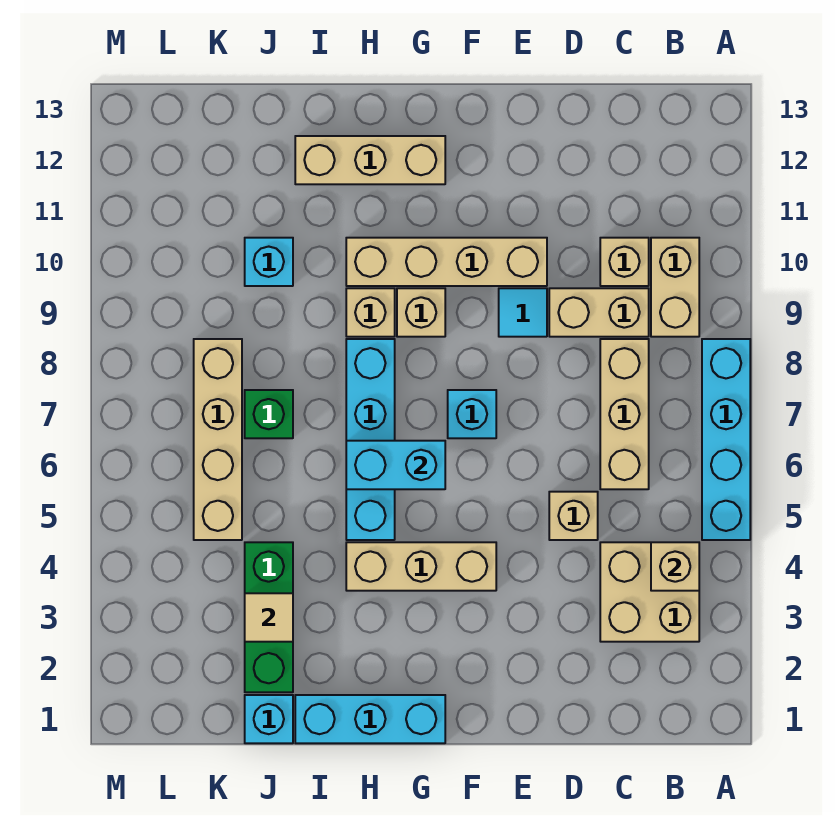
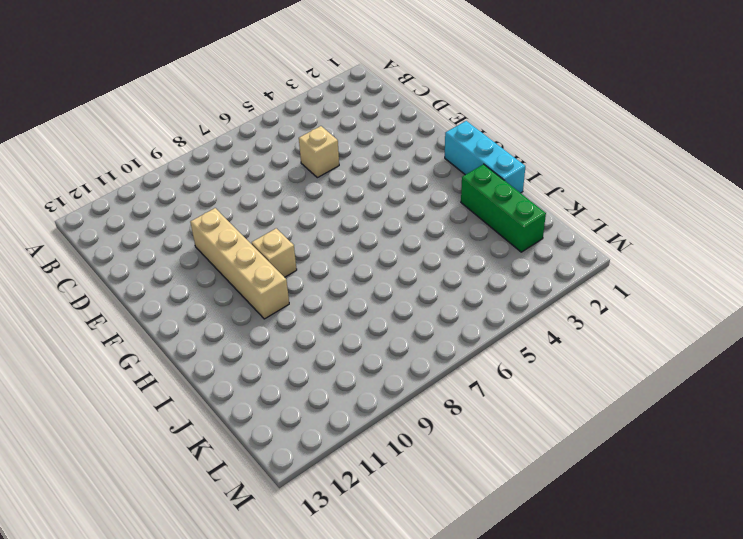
green brick I2:K2 level 1 -> green brick J2:J4 level 1
none -> cyan brick A5:A8 level 1
none -> tan brick B3:C4 level 1
none -> tan brick B9:B10 level 1

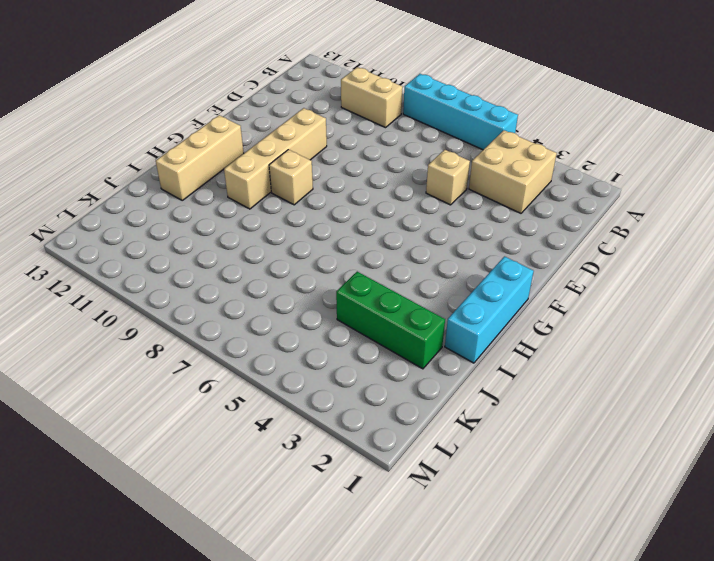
none -> tan brick C6:C8 level 1
none -> tan brick C9:D9 level 1
none -> tan brick C10 level 1

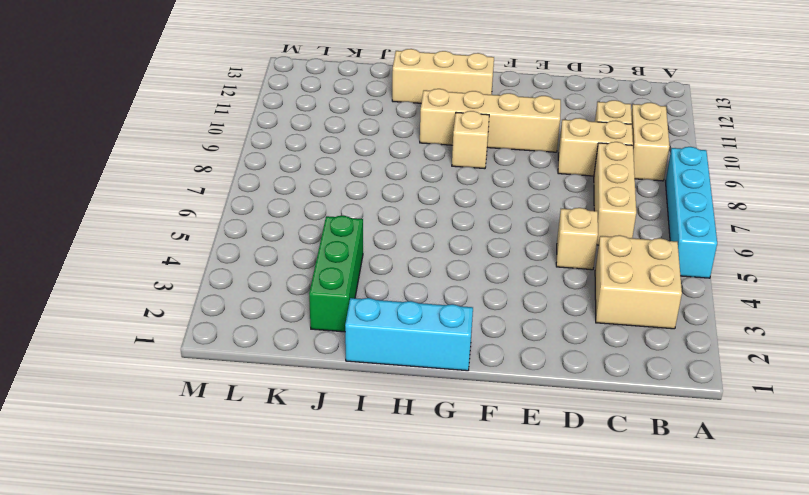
none -> cyan tile E9 level 1
none -> tan brick F4:H4 level 1
none -> cyan brick F7 level 1

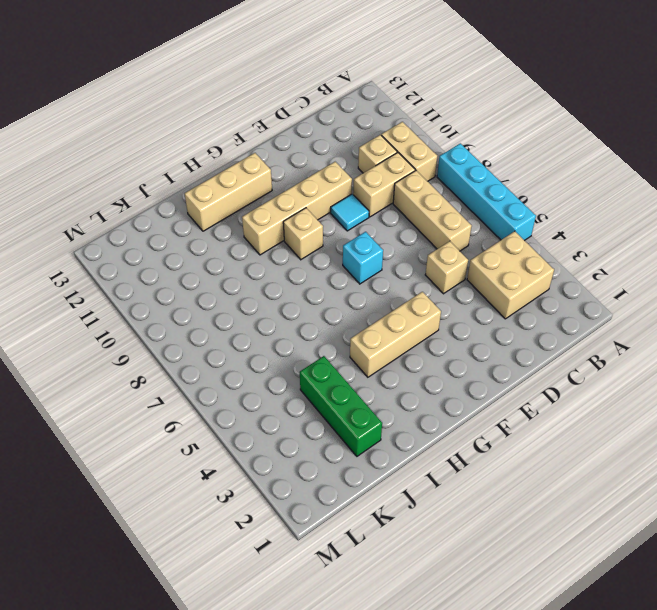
none -> cyan brick G1:I1 level 1
none -> cyan brick H5:H8 level 1
none -> tan brick H9 level 1

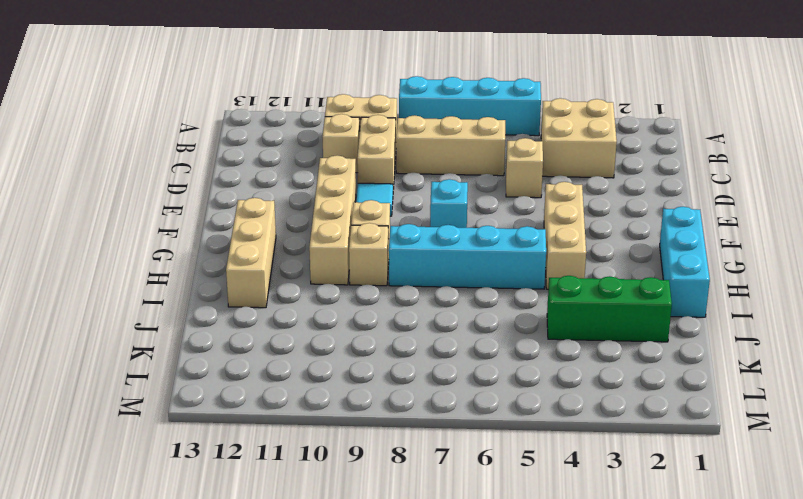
none -> cyan brick J1 level 1
none -> green brick J7 level 1
none -> cyan brick J10 level 1

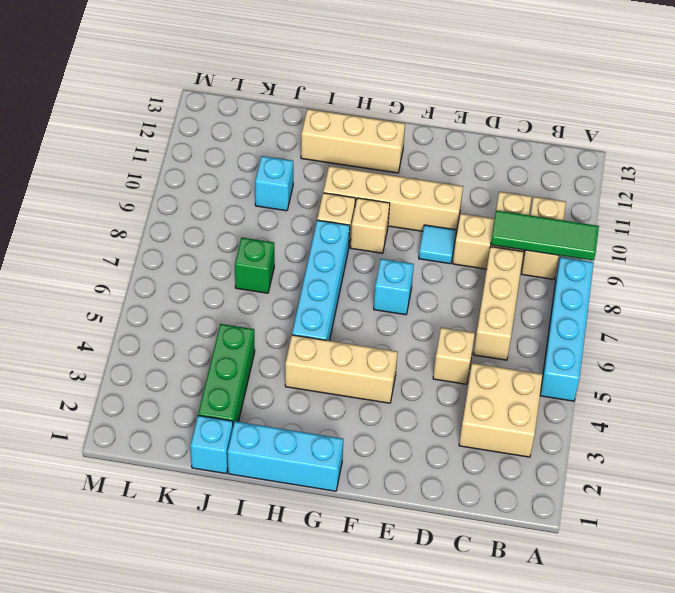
green tile A9:C9 level 2 -> none
none -> tan brick K5:K8 level 1
none -> tan brick B4 level 2
none -> cyan brick G6:H6 level 2

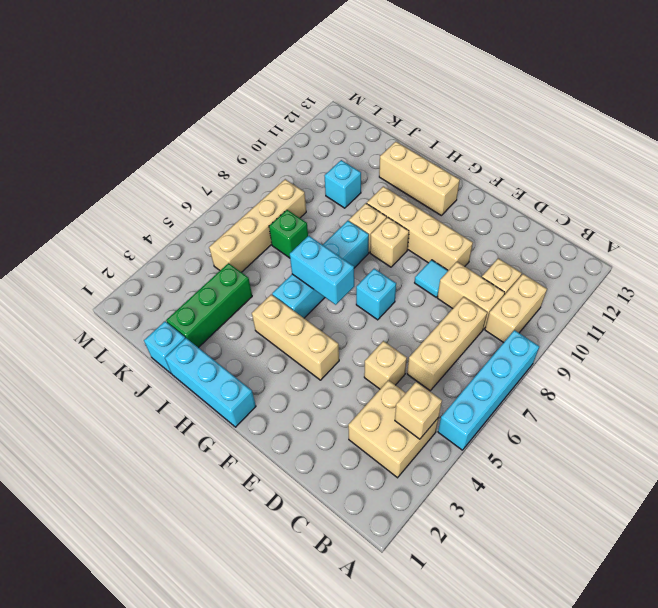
none -> tan tile J3 level 2

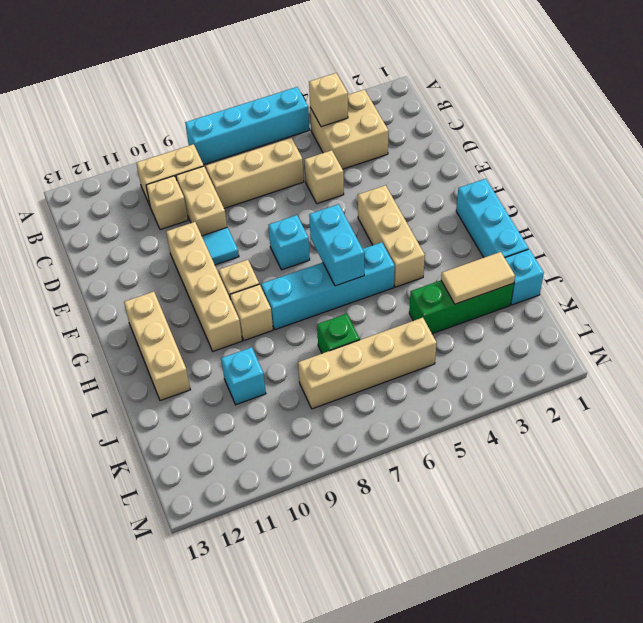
tan tile J2:J3 level 2 -> tan tile J3 level 2

